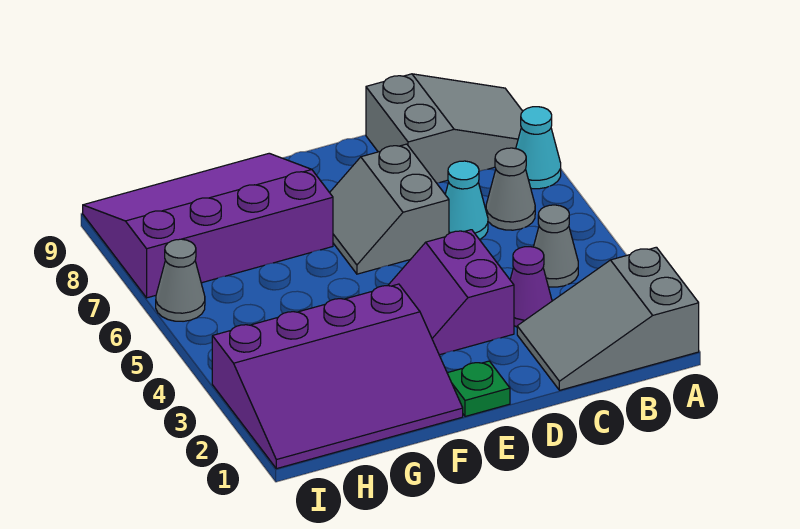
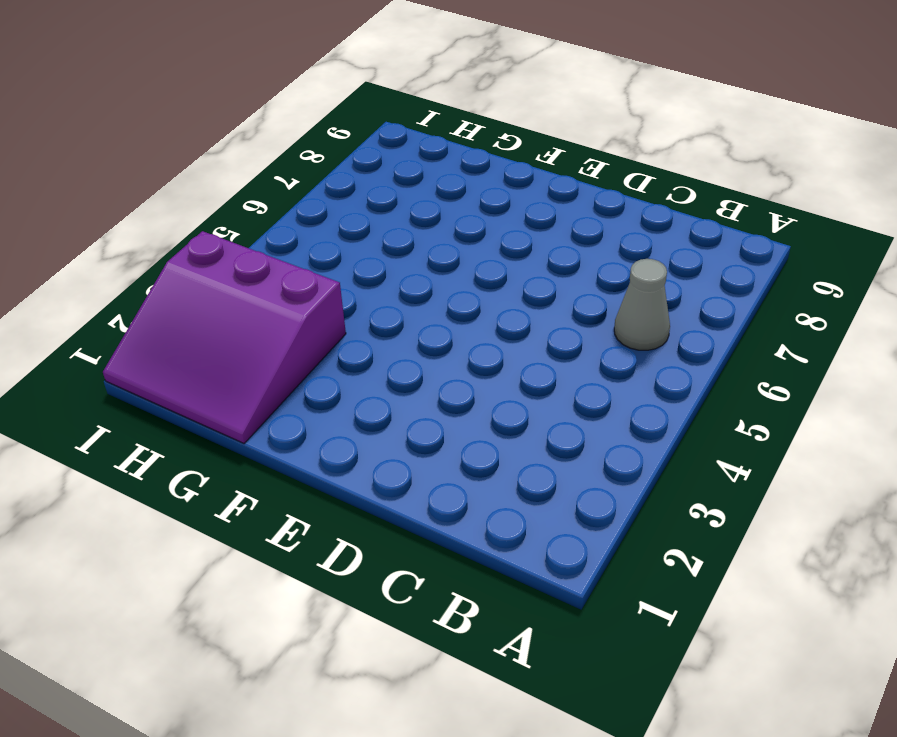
purple slope G1:I3 level 1 top 3 -> purple slope F1:I3 level 1 top 3
none -> grey slope A1:C2 level 1 top A
none -> cyan cone A7 level 1
none -> grey slope A8:C9 level 1 top C

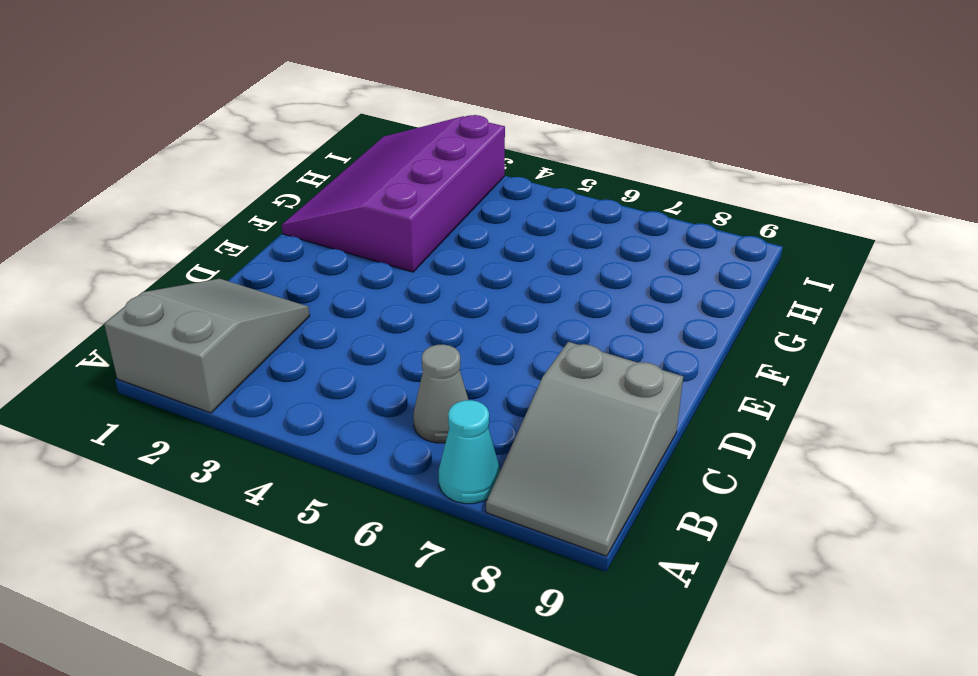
none -> grey cone B4 level 1
none -> purple cone C3 level 1
none -> cyan cone C6 level 1

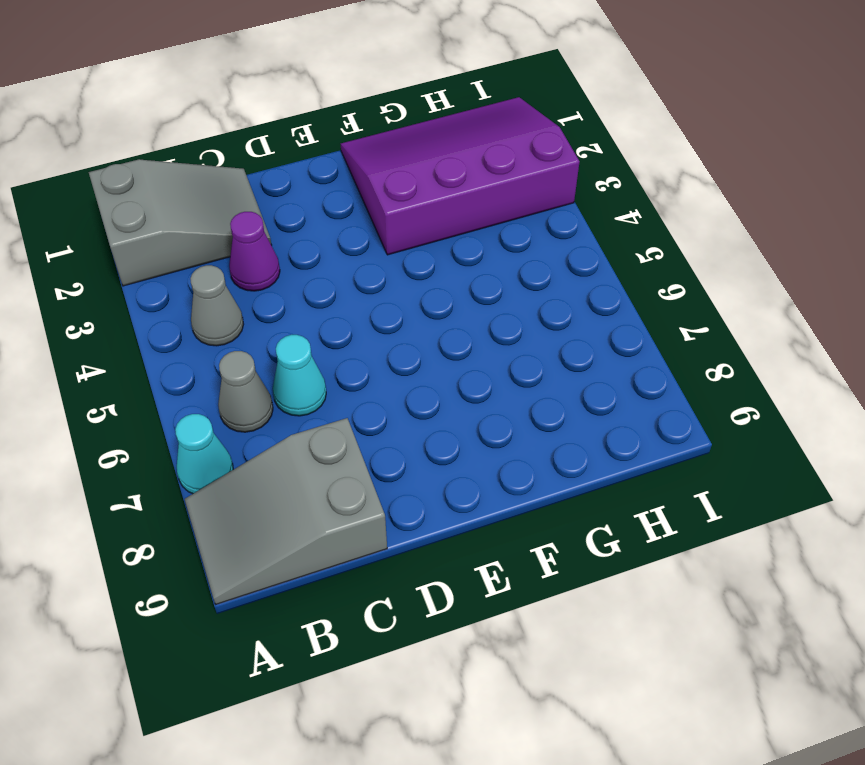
none -> purple slope D3:E4 level 1 top D
none -> grey slope D6:E7 level 1 top D
none -> green plate E1 level 1

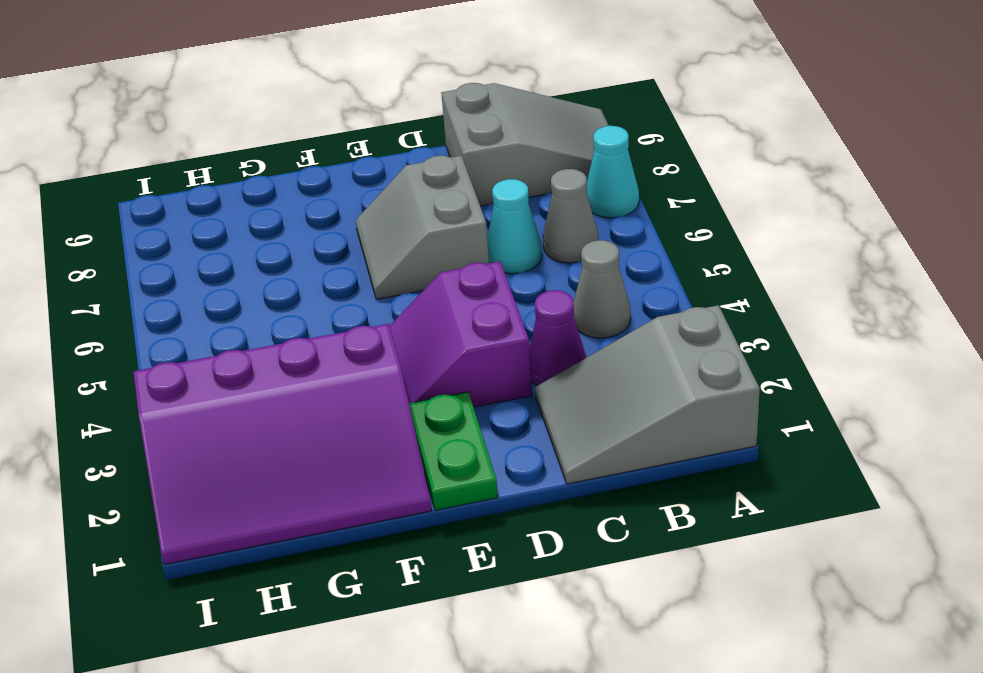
green plate E1:E2 level 1 -> green plate E1 level 1
none -> purple slope F7:I9 level 1 top 7
none -> grey cone I6 level 1

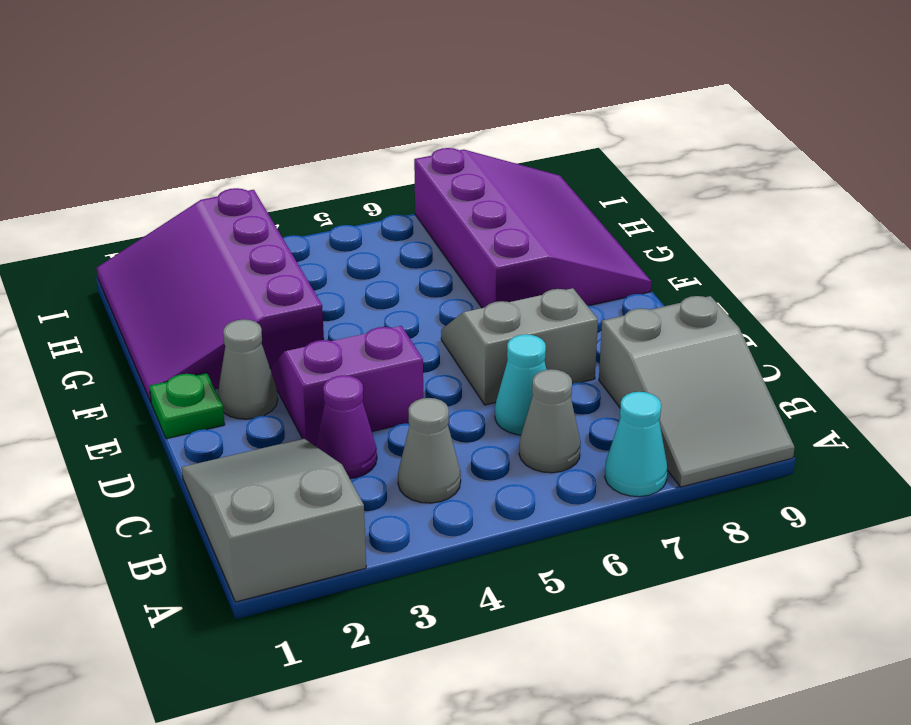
grey cone E2 level 1 -> grey cone I6 level 1

